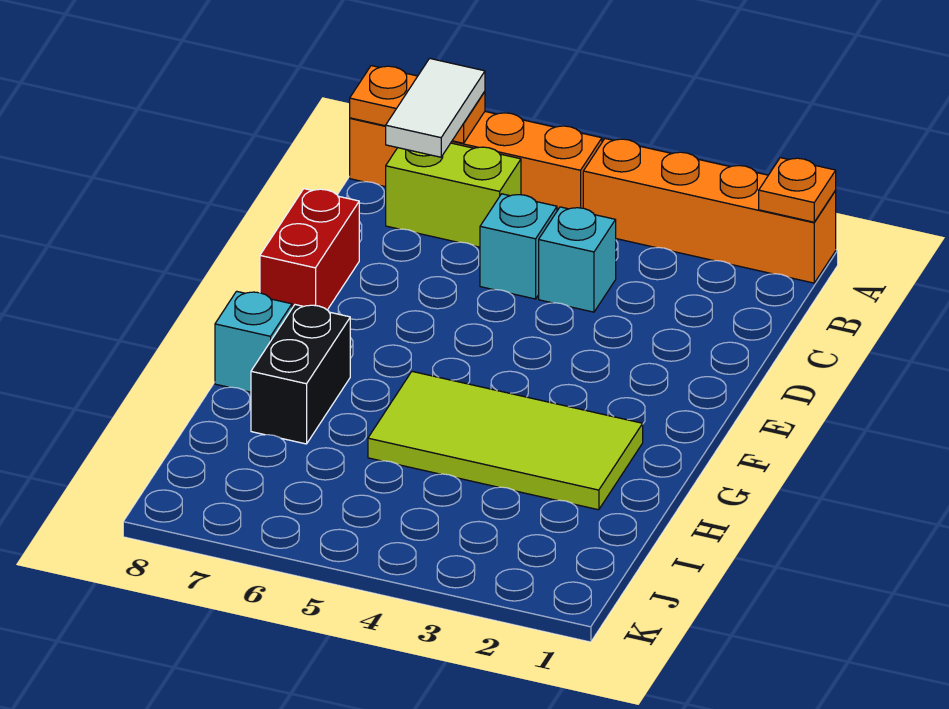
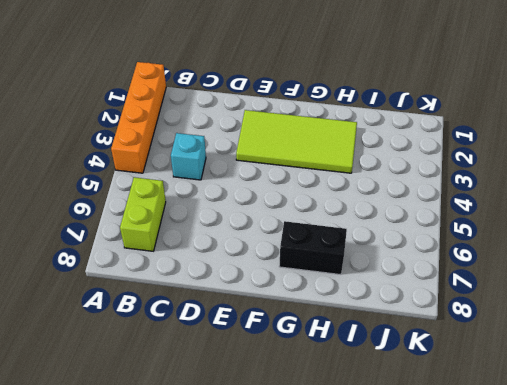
lime tile E2:H3 level 1 -> lime tile G2:H5 level 1
none -> orange brick A5:A8 level 1
none -> cyan brick C5 level 1
none -> red brick D8:E8 level 1

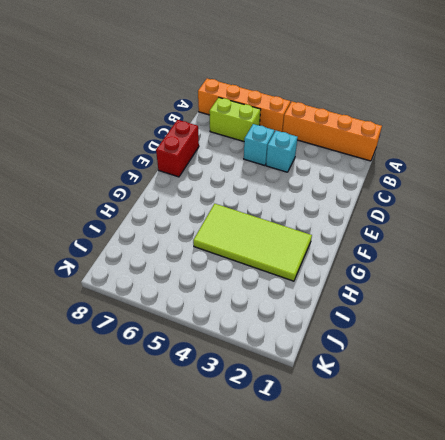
none -> black brick G7:H7 level 1
none -> cyan brick G8 level 1
none -> orange plate A1 level 2

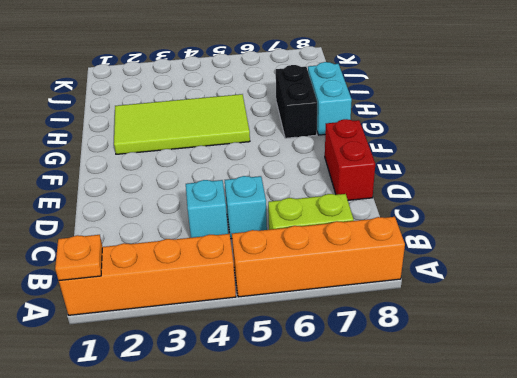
cyan brick G8:H8 level 1 -> cyan brick G8 level 1
none -> orange plate A7:A8 level 2
none -> white tile A7:B7 level 3

